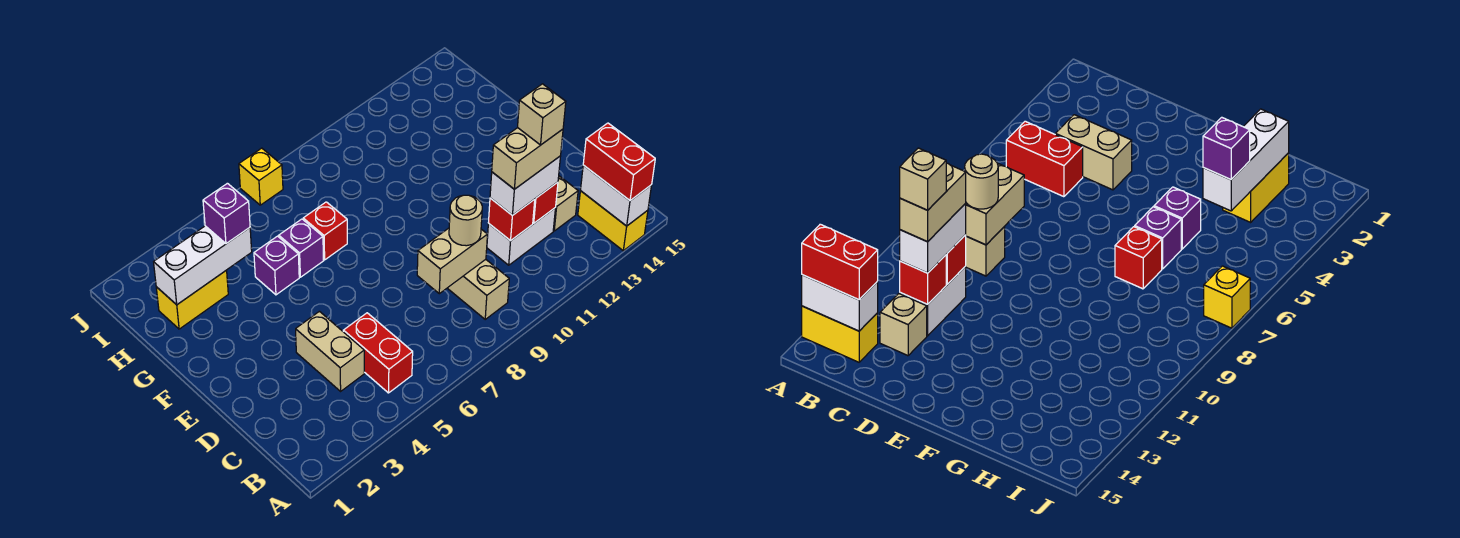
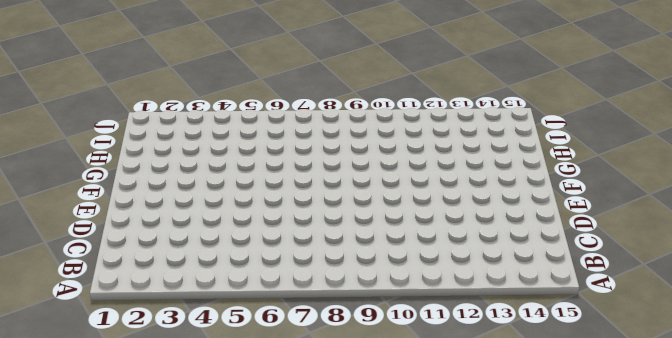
none -> yellow brick A14:B14 level 1
none -> red brick B5:C5 level 1
none -> tan brick B9:C9 level 1

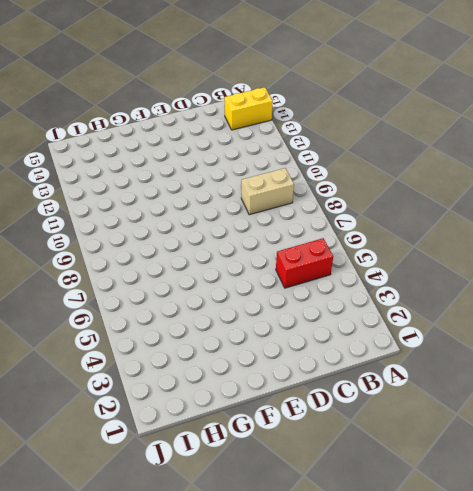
none -> tan brick C4:D4 level 1
none -> white brick C11:C12 level 1
none -> tan brick C13 level 1

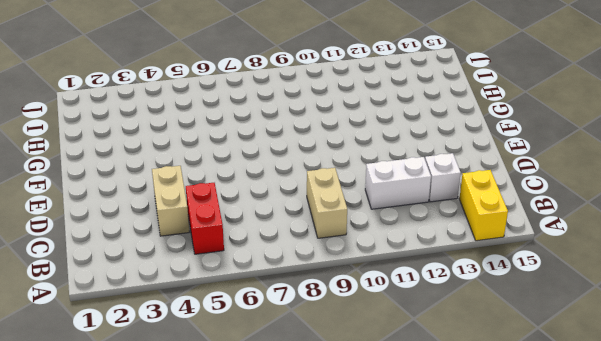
white brick C13 level 1 -> tan brick C13 level 1
none -> purple brick G5 level 1
none -> purple brick G6 level 1
none -> red brick G7 level 1

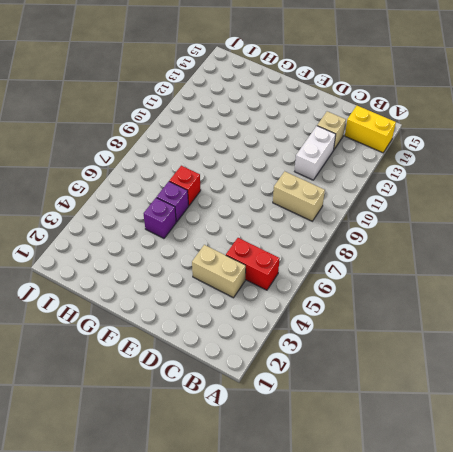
none -> yellow brick H2:H3 level 1
none -> yellow brick J7 level 1
none -> white brick A14:B14 level 2

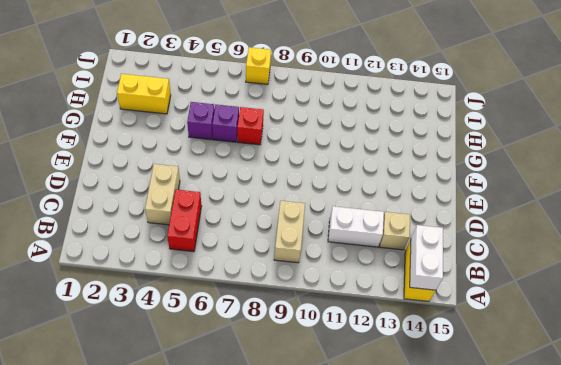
none -> tan brick C8:C9 level 2
none -> red brick C11 level 2
none -> red brick C12 level 2

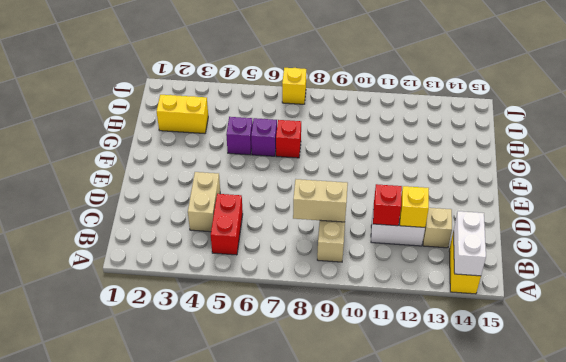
yellow brick C12 level 2 -> red brick C12 level 2
none -> white brick H2:H4 level 2
none -> red brick A14:B14 level 3
none -> tan round brick C9 level 3

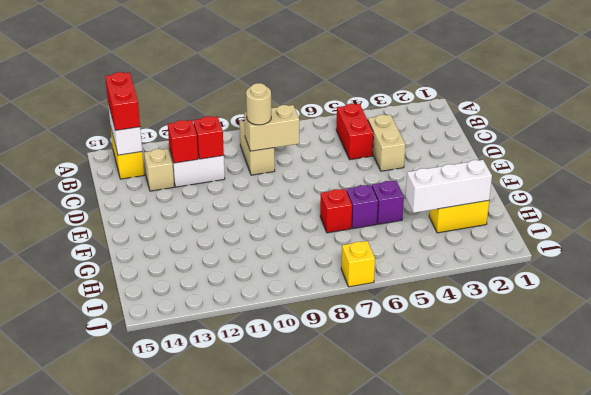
none -> white brick C11:C12 level 3
none -> purple brick H4 level 3
none -> tan brick C11:C12 level 4

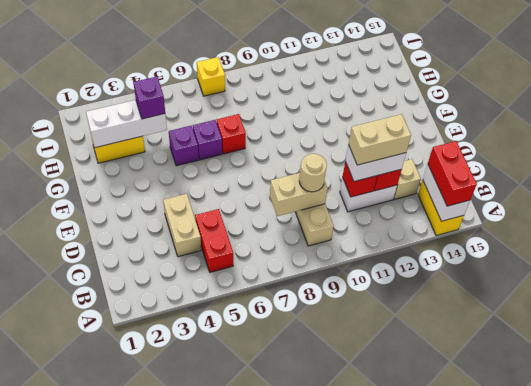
none -> tan brick C12 level 5

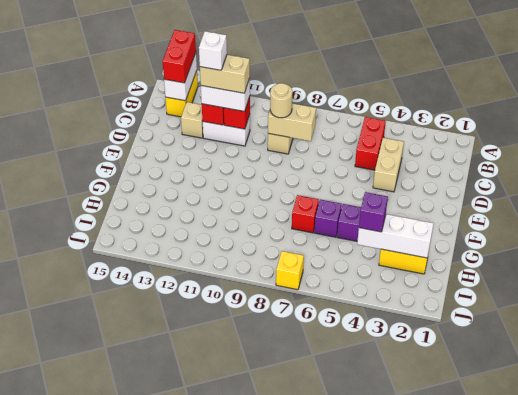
white brick C12 level 5 -> tan brick C12 level 5

